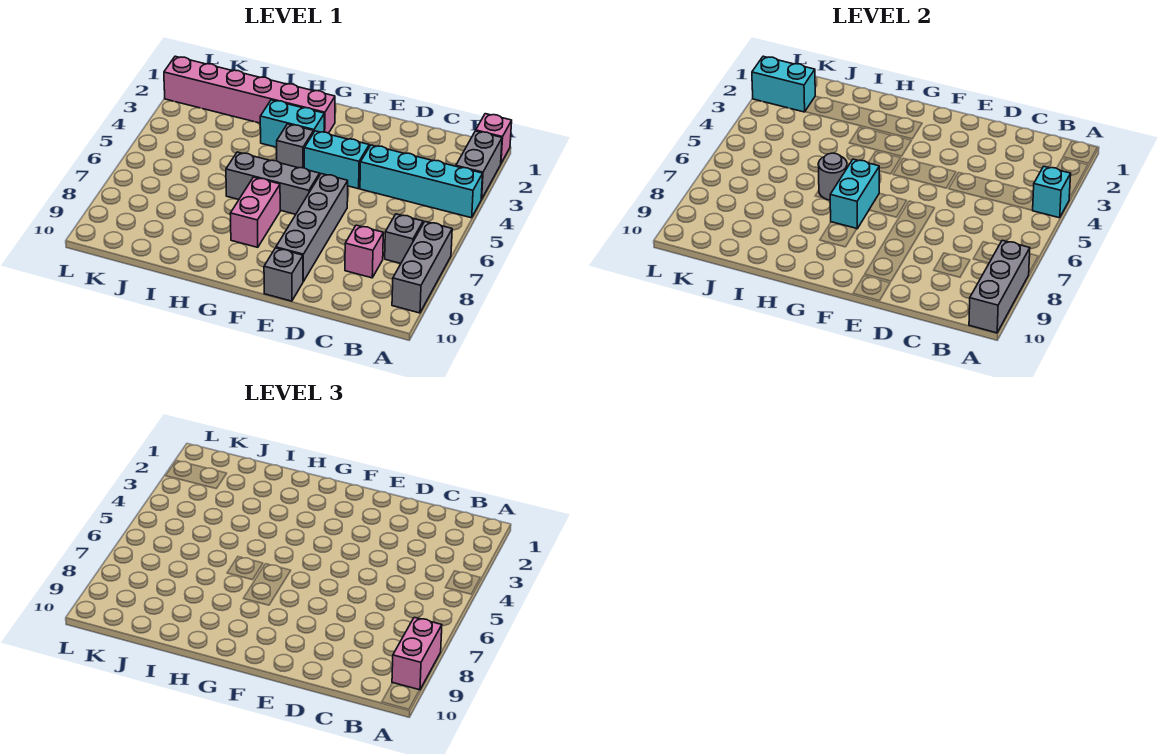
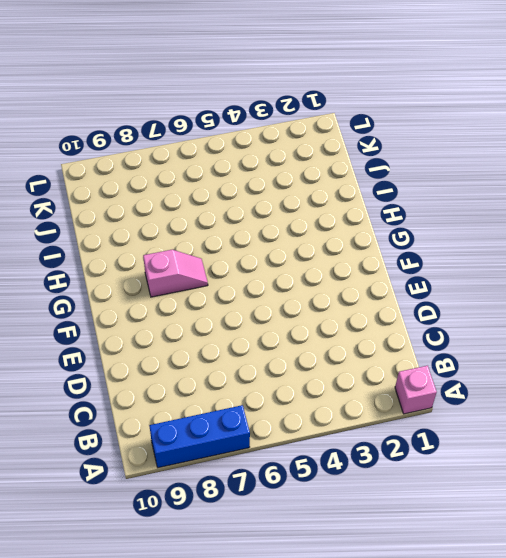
blue brick A7:A9 level 1 -> grey brick A7:A9 level 1
pink slope G7:G8 level 1 top 8 -> pink brick G7:G8 level 1
none -> grey brick A2:A3 level 1
none -> cyan brick A4:D4 level 1
none -> grey brick B7 level 1

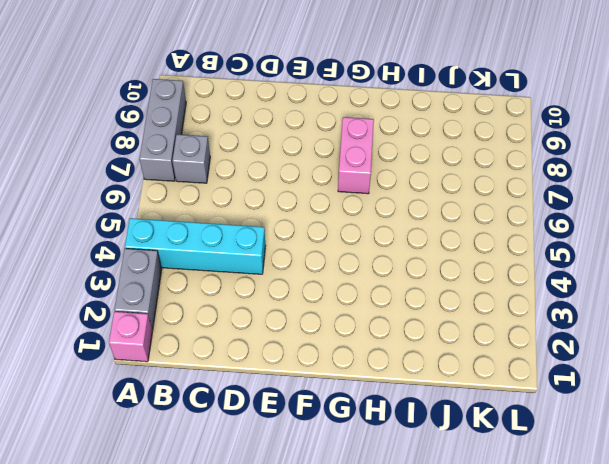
none -> pink brick C8 level 1
none -> cyan brick E4:F4 level 1
none -> grey brick E6:E9 level 1

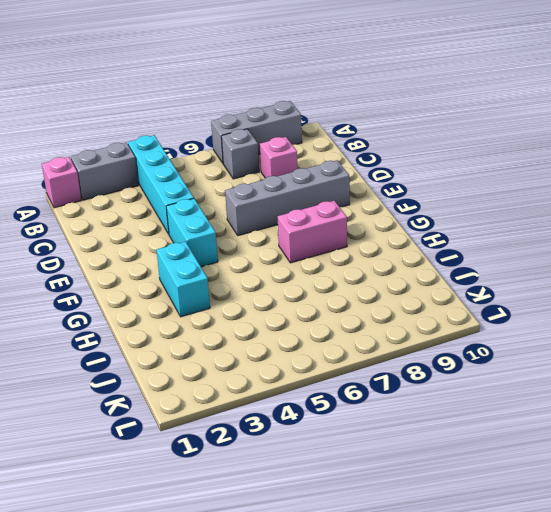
none -> grey brick E10 level 1
none -> grey brick F6:H6 level 1
none -> pink brick G2:L2 level 1

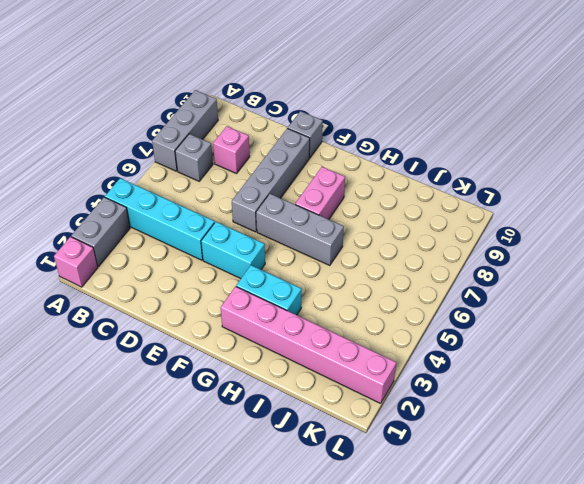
none -> grey brick G4 level 1
none -> cyan brick A4 level 2
none -> grey brick A8:A10 level 2

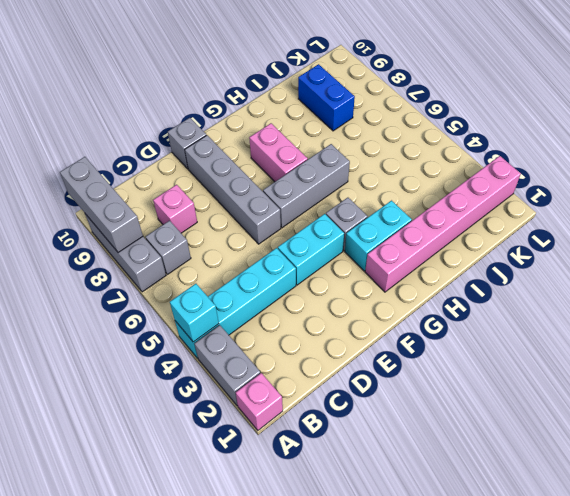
blue brick J8:J9 level 1 -> none
none -> cyan brick G6:G7 level 2
none -> grey round brick H6 level 2
none -> cyan brick K2:L2 level 2

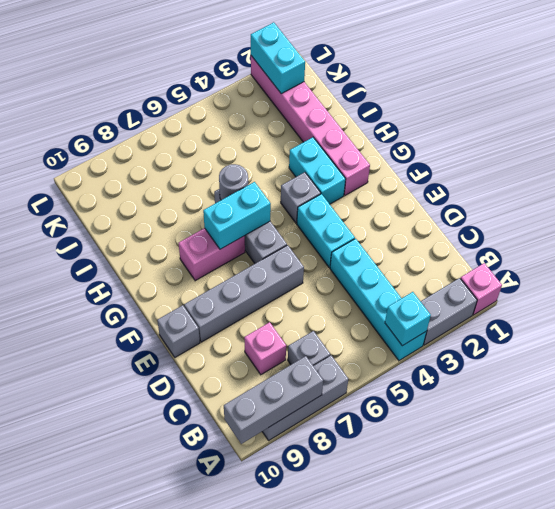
none -> pink brick A8:A9 level 3

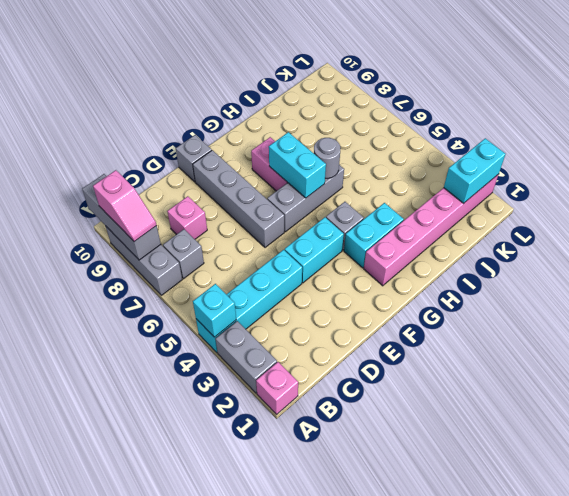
pink slope A8:A9 level 3 top 9 -> pink brick A8:A9 level 3

